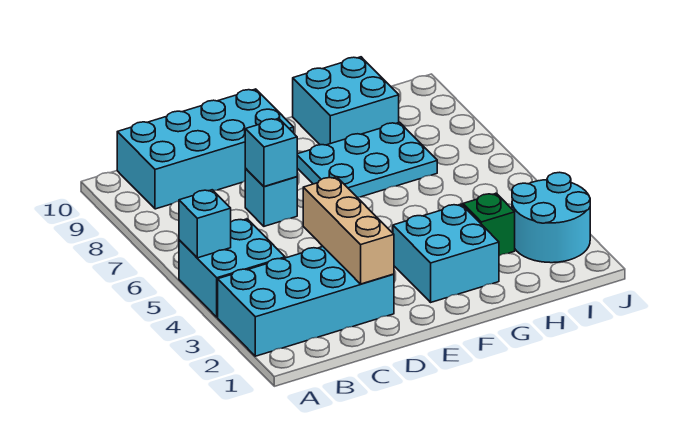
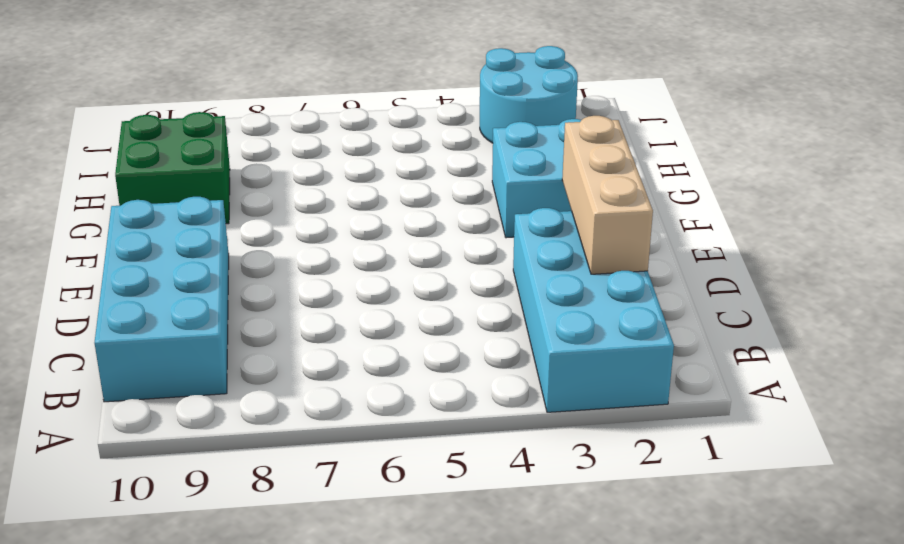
tan brick C2:E2 level 2 -> tan brick D2:D4 level 2
green brick G9:H10 level 1 -> cyan brick G9:H10 level 1
none -> cyan brick A4:B5 level 1
none -> cyan brick D7 level 1
none -> cyan plate F7:H8 level 1

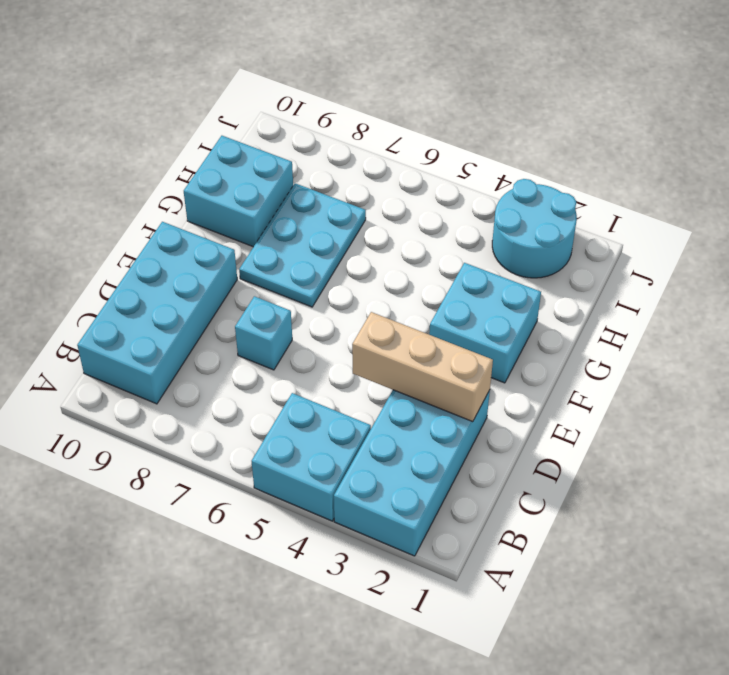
none -> green brick H3 level 1
none -> cyan brick A5 level 2
none -> cyan brick D7 level 2

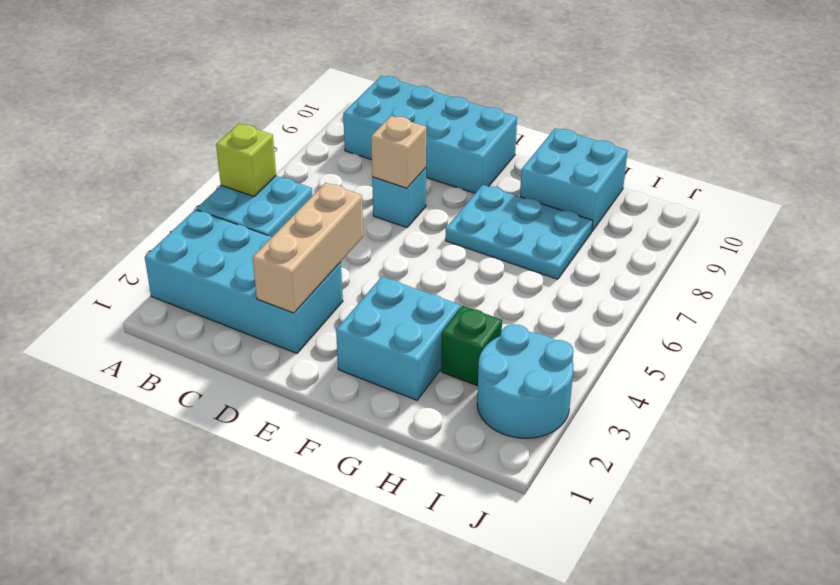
lime brick A5 level 2 -> cyan brick A5 level 2
tan brick D7 level 2 -> cyan brick D7 level 2

